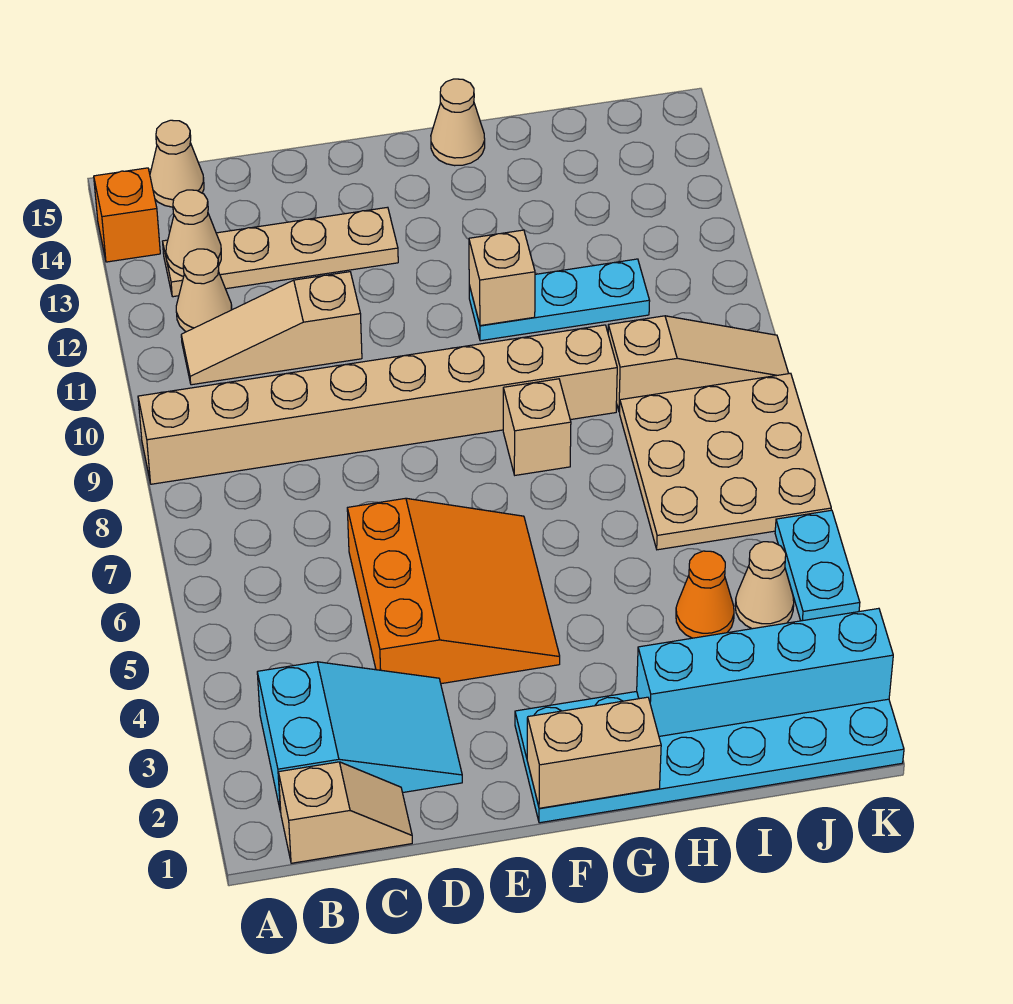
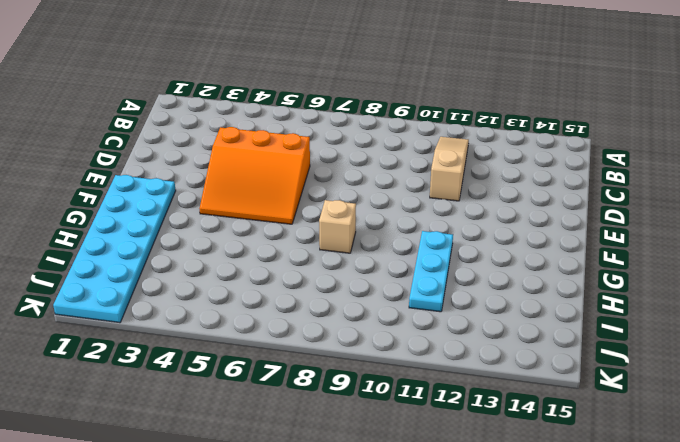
none -> tan brick A9:H9 level 1
none -> orange brick A14 level 1
none -> tan slope B1:C1 level 1 top B

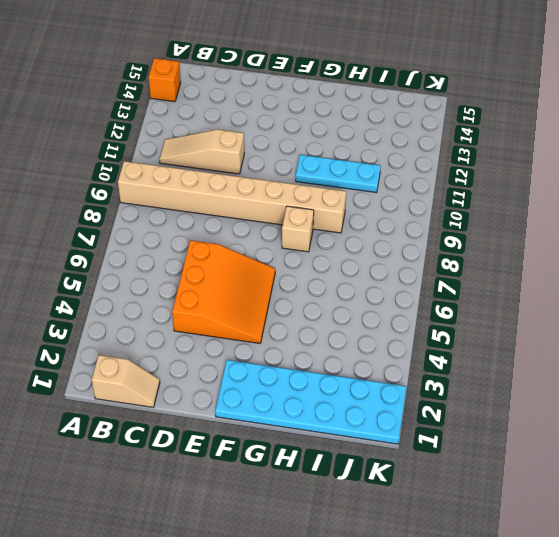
none -> cyan slope B2:D3 level 1 top B
none -> tan cone B12 level 1
none -> tan plate B13:E13 level 1

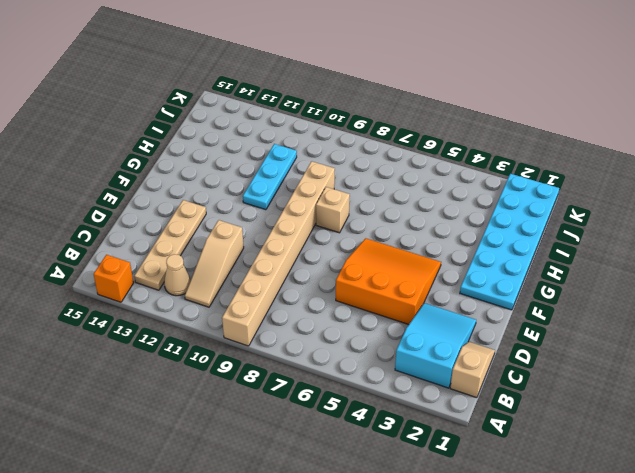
none -> tan cone B15 level 1
none -> tan cone G15 level 1
none -> orange cone I4 level 1

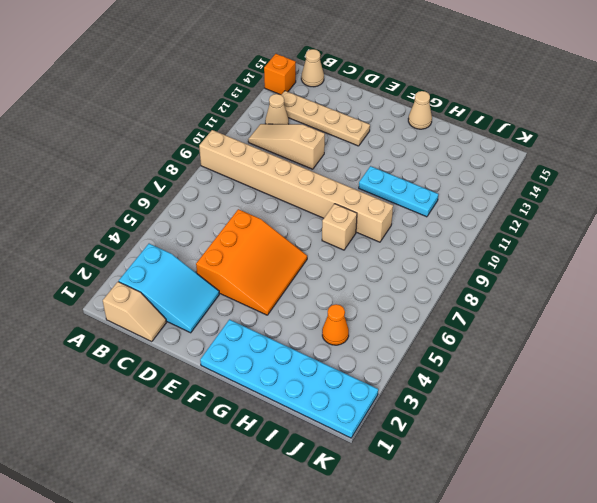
none -> tan plate I6:K8 level 1
none -> tan slope I9:K9 level 1 top I
none -> tan cone J4 level 1

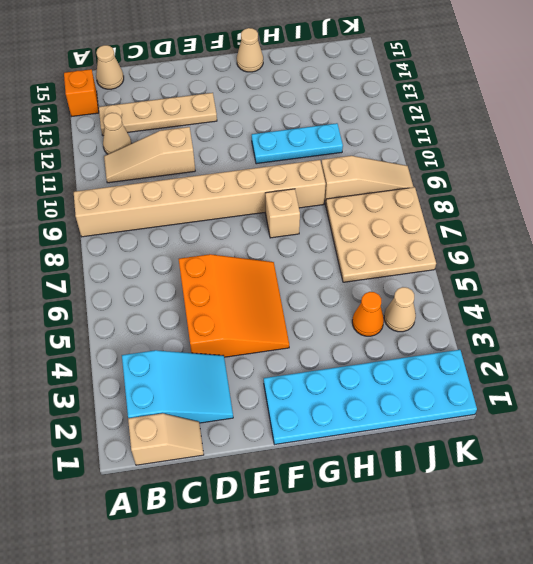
none -> cyan plate K4:K5 level 1
none -> tan cone B13 level 2
none -> tan brick F1:G1 level 2

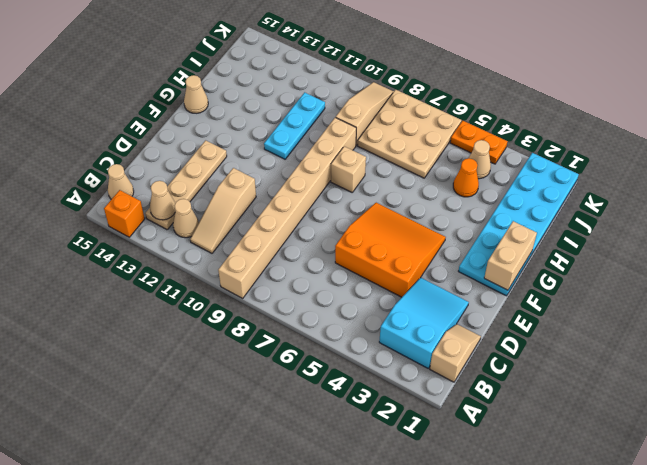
orange plate K4:K5 level 1 -> cyan plate K4:K5 level 1
none -> tan brick G11 level 2
none -> cyan brick H2:K2 level 2

